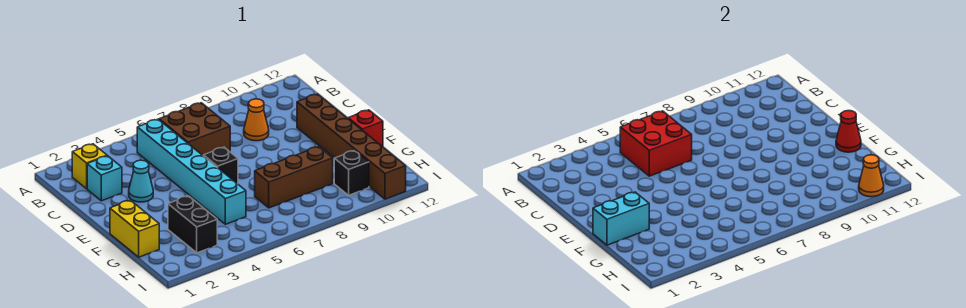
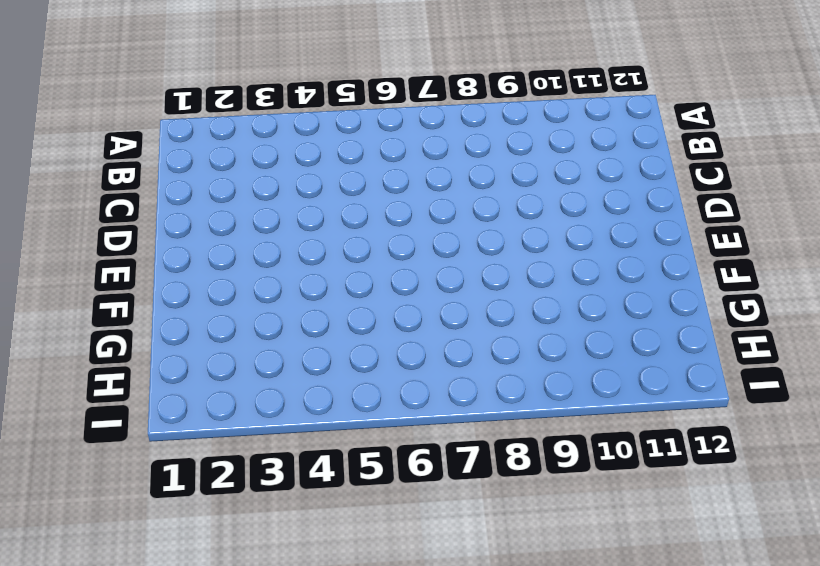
none -> yellow brick B2 level 1
none -> cyan brick B5:G5 level 1
none -> brown brick B6:C7 level 1

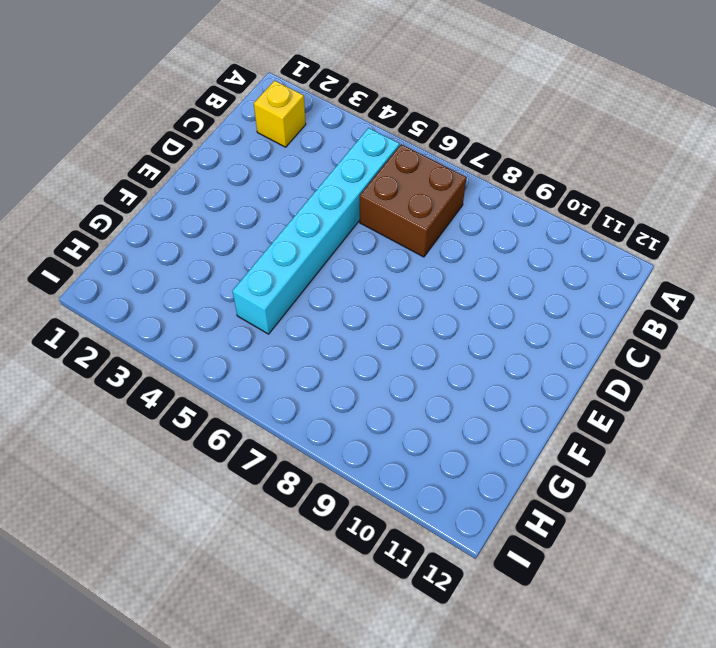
none -> cyan brick C2 level 1
none -> orange cone C9 level 1
none -> cyan cone D3 level 1

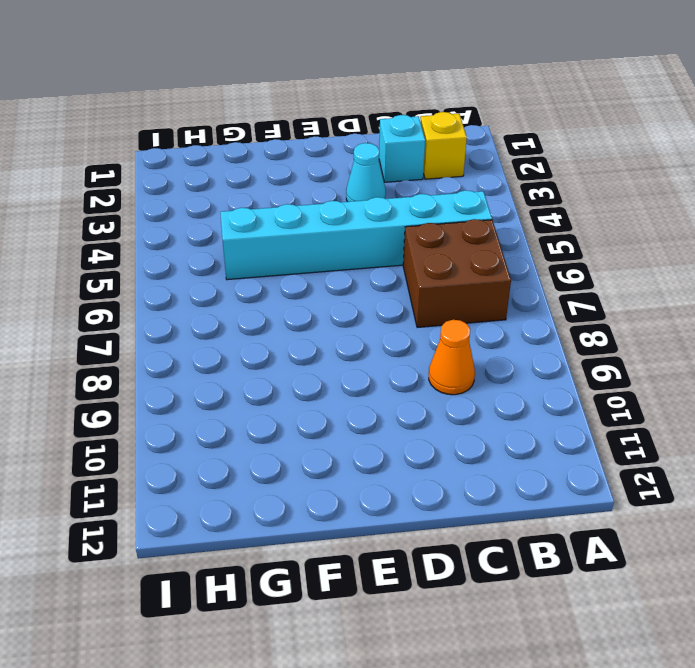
none -> brown brick D11:I11 level 1
none -> black brick E6 level 1
none -> yellow brick F1:G1 level 1

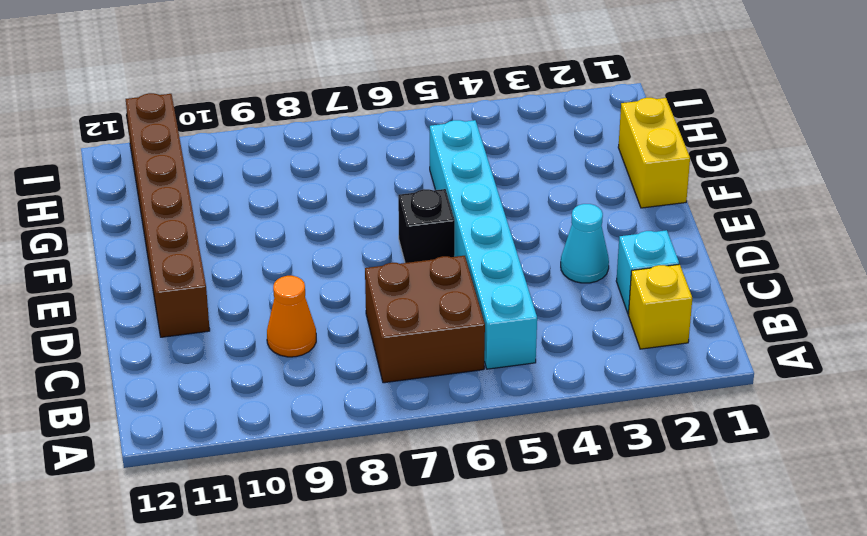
none -> red brick F12 level 1
none -> black brick G3:H3 level 1
none -> brown brick G7:G9 level 1

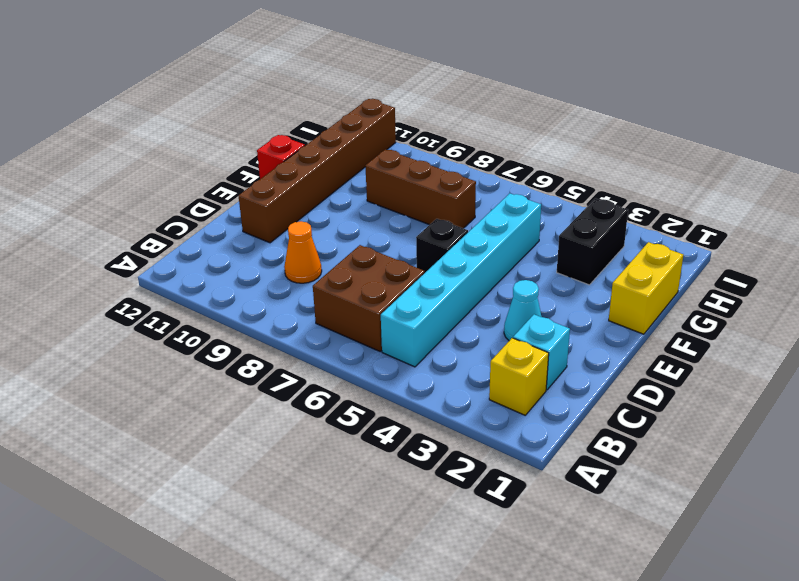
none -> black brick H10 level 1
none -> red brick B5:C6 level 2
none -> cyan brick F1:F2 level 2

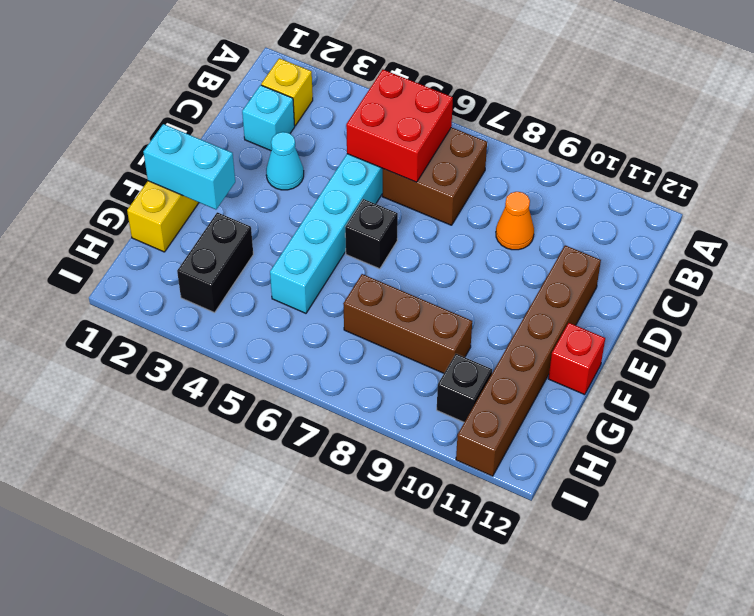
none -> red cone F12 level 2
none -> orange cone I11 level 2

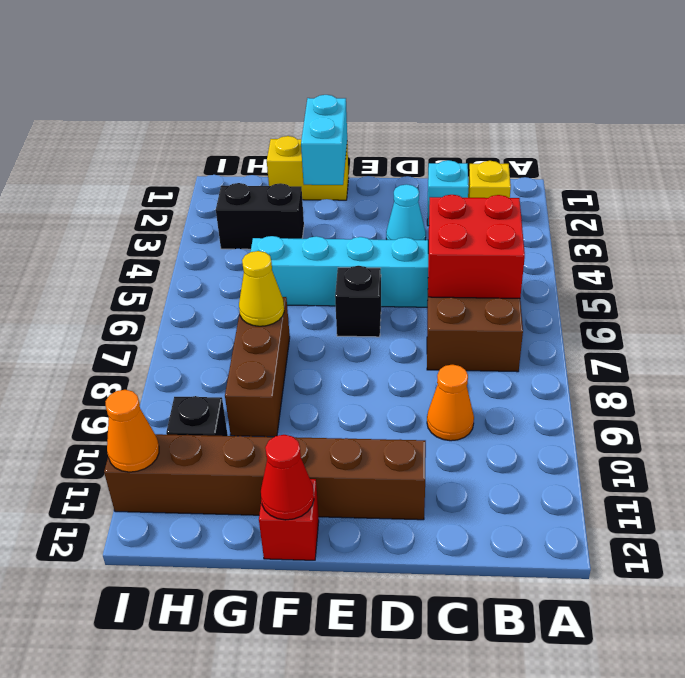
yellow cone G7 level 2 -> none

